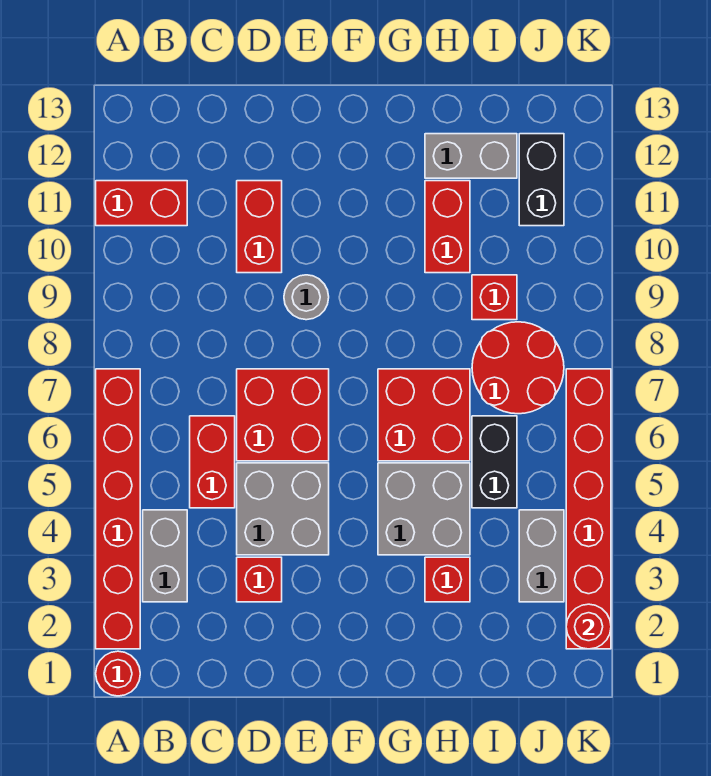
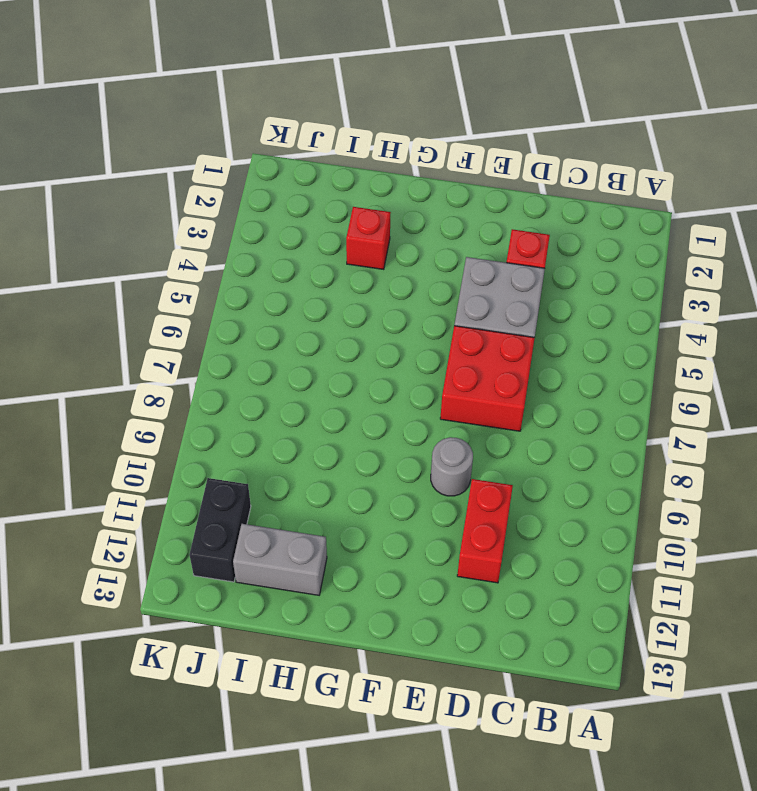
none -> red round brick A1 level 1
none -> red brick A2:A7 level 1
none -> red brick A11:B11 level 1

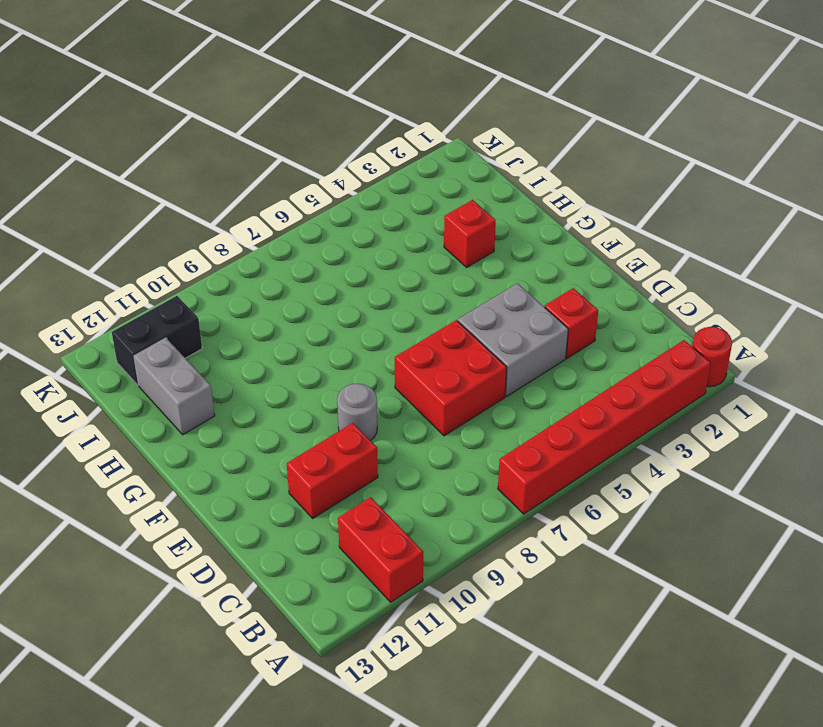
none -> grey brick B3:B4 level 1
none -> red brick C5:C6 level 1
none -> grey brick G4:H5 level 1

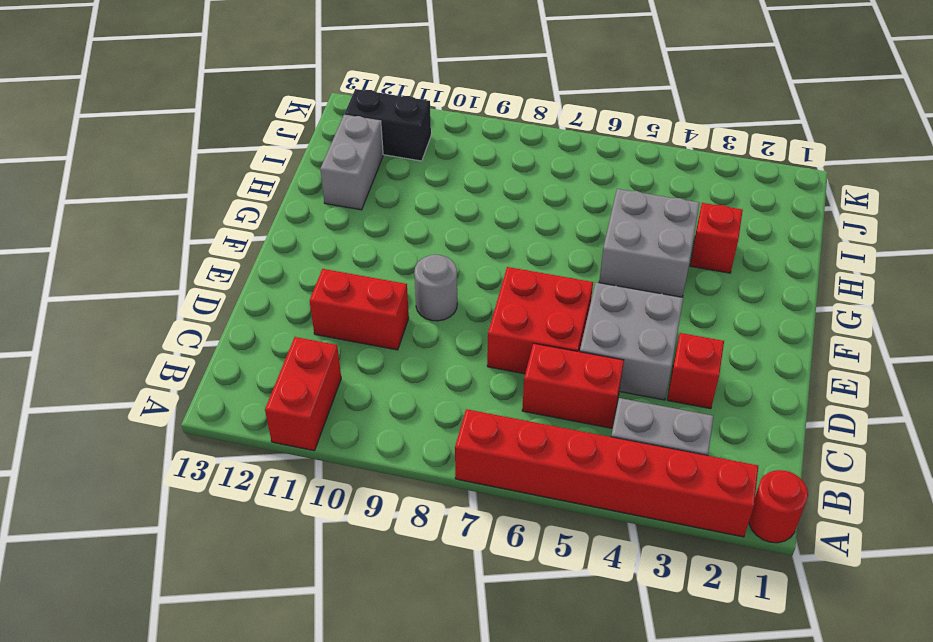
none -> red brick G6:H7 level 1
none -> red brick H10:H11 level 1
none -> black brick I5:I6 level 1

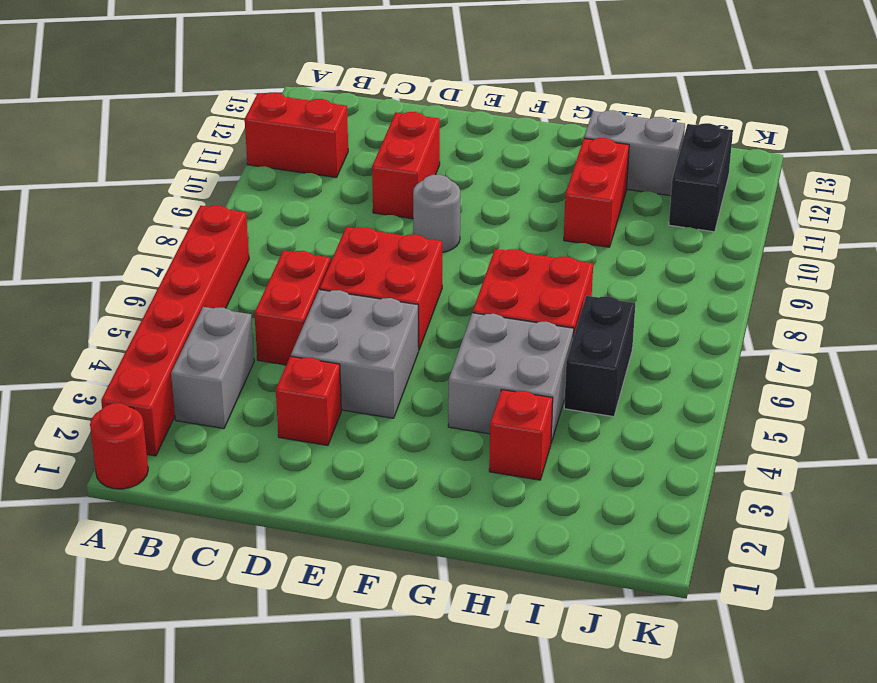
none -> red round brick I7:J8 level 1
none -> red brick I9 level 1
none -> grey brick J3:J4 level 1

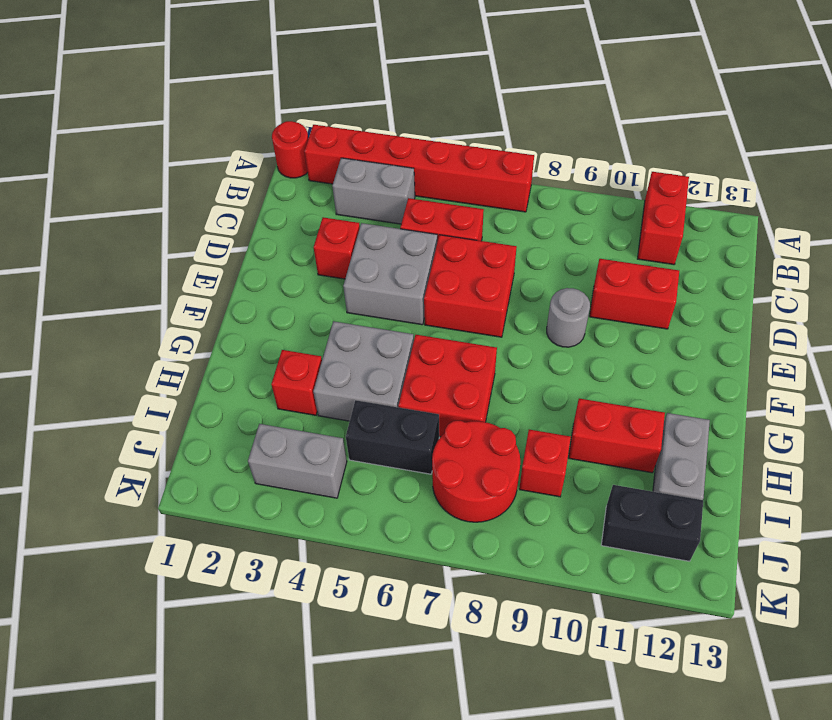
none -> red brick K2:K7 level 1
none -> red round brick K2 level 2

